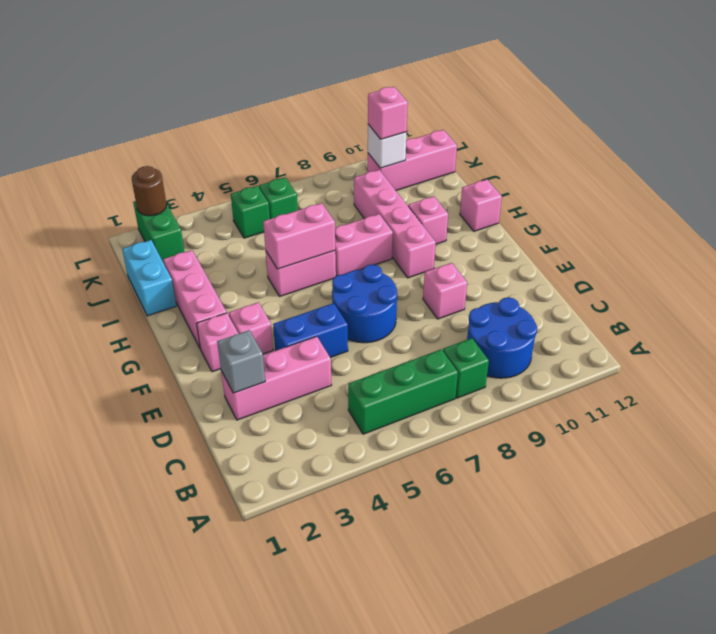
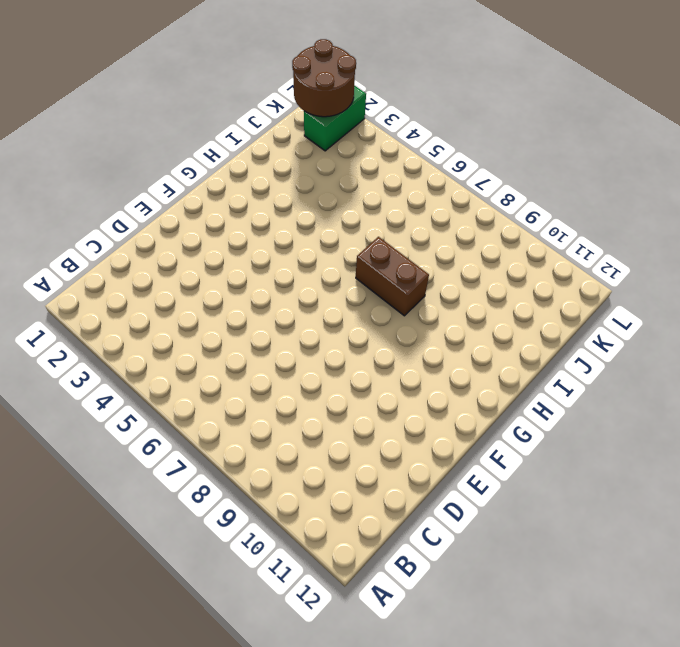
brown brick H7:H8 level 1 -> pink brick H7:H8 level 1
brown round brick K1:L2 level 2 -> brown round brick L2 level 2
none -> green brick B5:B7 level 1
none -> green brick B8 level 1
none -> blue round brick B9:C10 level 1

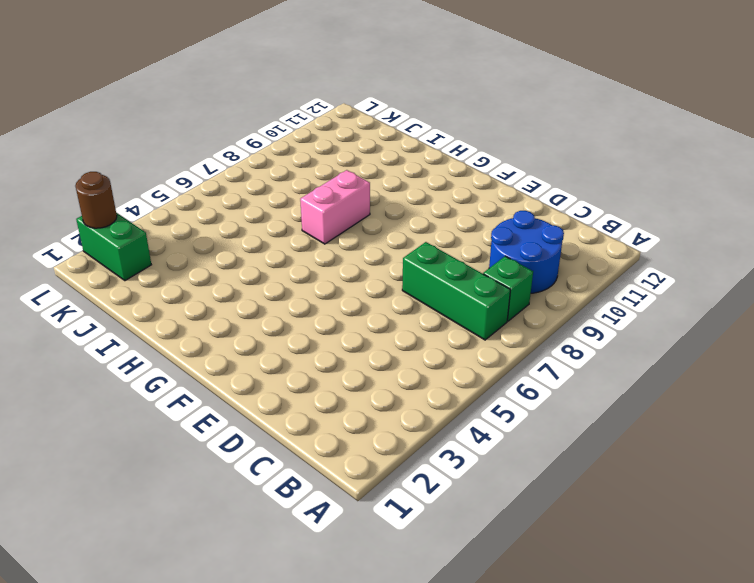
green brick B7:D7 level 1 -> green brick B5:B7 level 1
none -> pink brick D2:D4 level 1
none -> blue brick E4:E5 level 1
none -> blue round brick E6:F7 level 1

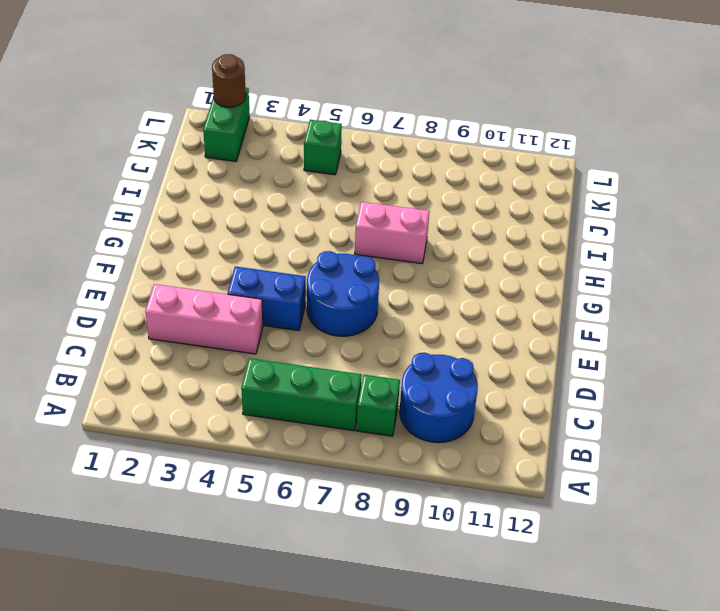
none -> pink brick E9 level 1
none -> pink brick F2 level 1
none -> pink brick F3 level 1

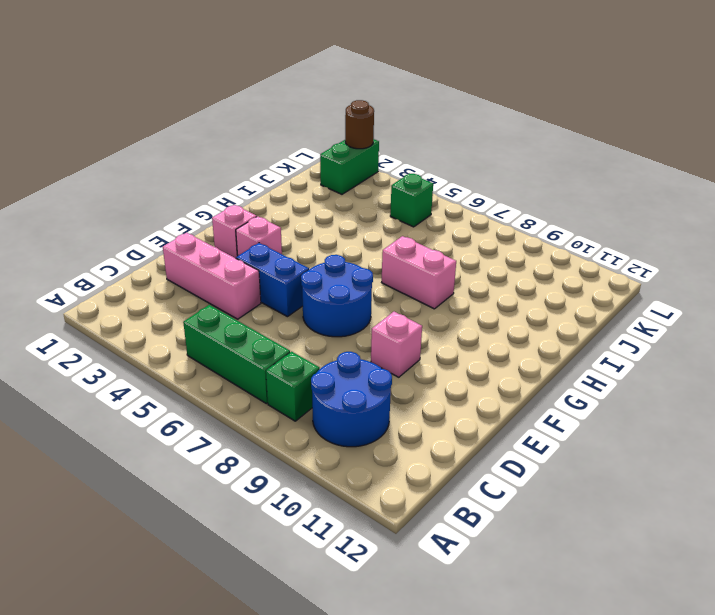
none -> pink brick G2:I2 level 1
none -> pink brick G9:J9 level 1
none -> pink brick H5:H6 level 1

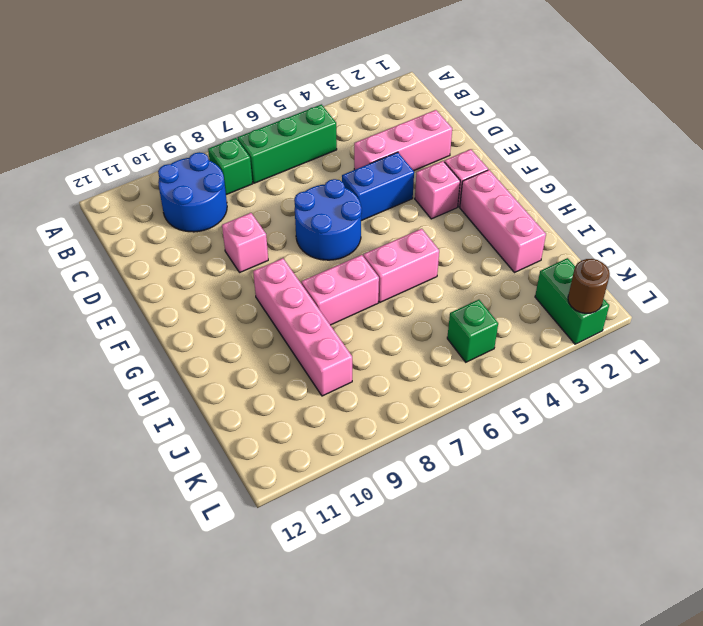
none -> pink brick H10 level 1
none -> pink brick H12 level 1
none -> cyan brick I1:J1 level 1

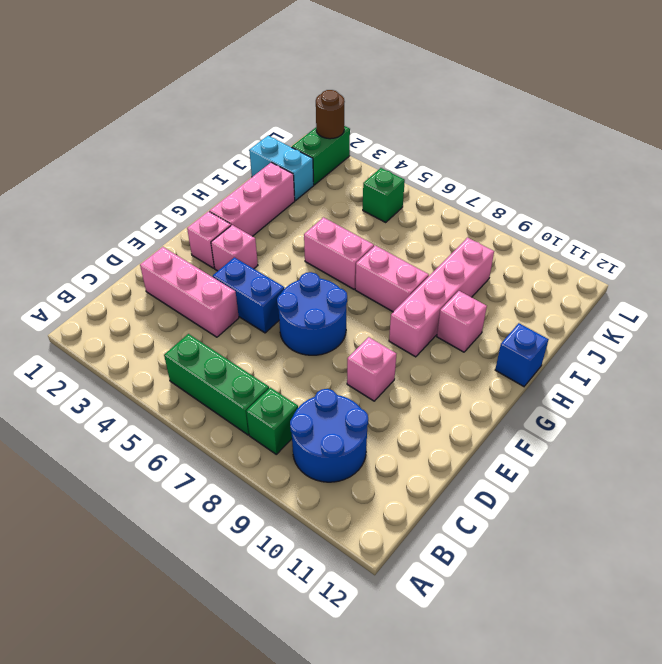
blue brick H12 level 1 -> pink brick H12 level 1
cyan brick J1:J2 level 1 -> cyan brick I1:J1 level 1
none -> green brick K6 level 1
none -> pink brick K10:K12 level 1
none -> grey brick D2 level 2

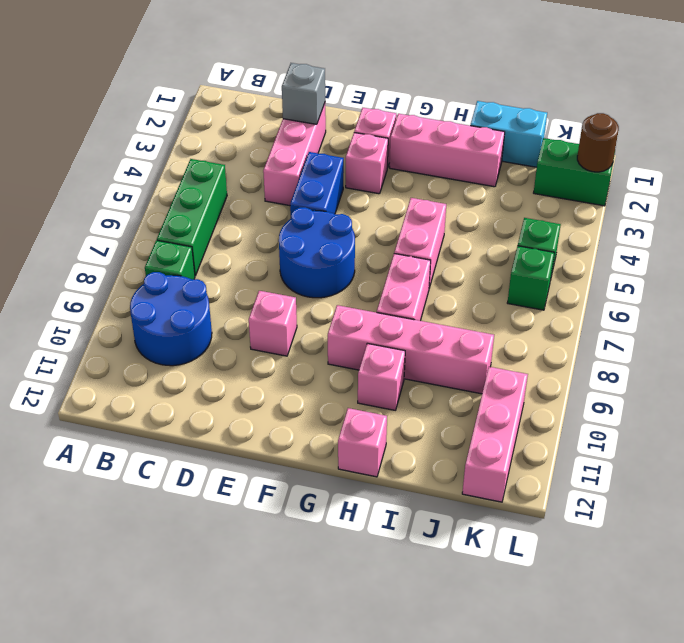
none -> pink brick H5:H6 level 2
none -> white brick K10 level 2
none -> pink brick K10 level 3

